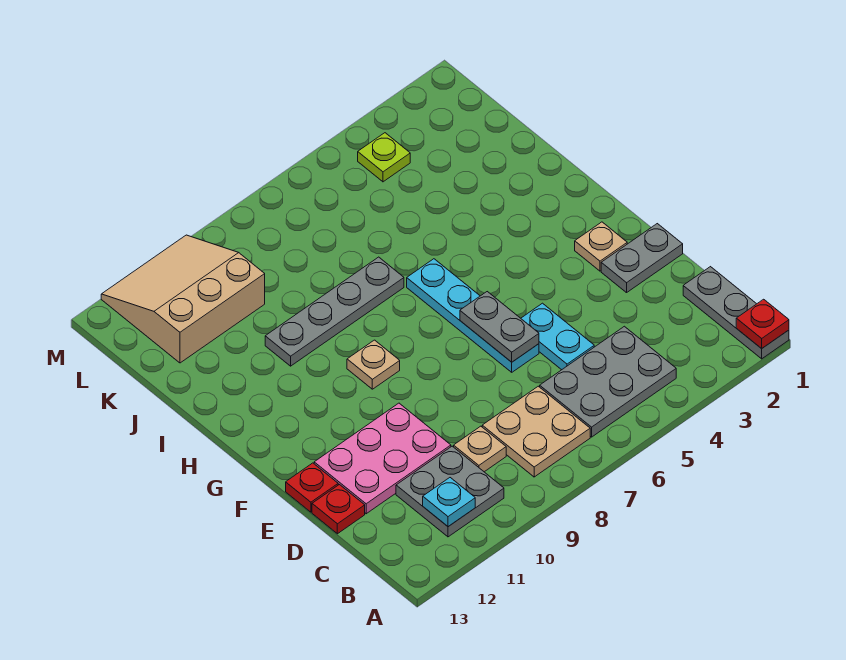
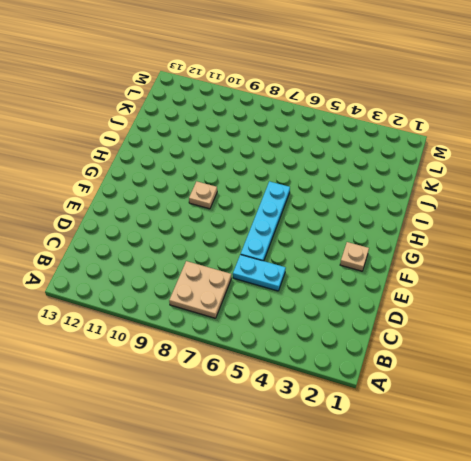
cyan plate D5:D6 level 1 -> cyan plate D5:E5 level 1
none -> grey plate A1:C1 level 1
none -> grey plate B4:C6 level 1
none -> grey plate B10:C11 level 1

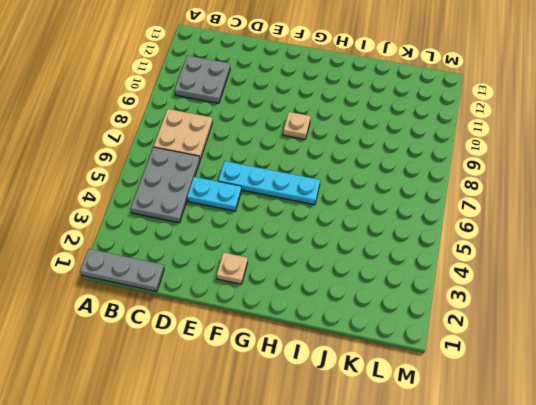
none -> tan plate C9 level 1
none -> pink plate D10:E12 level 1
none -> red plate D13 level 1

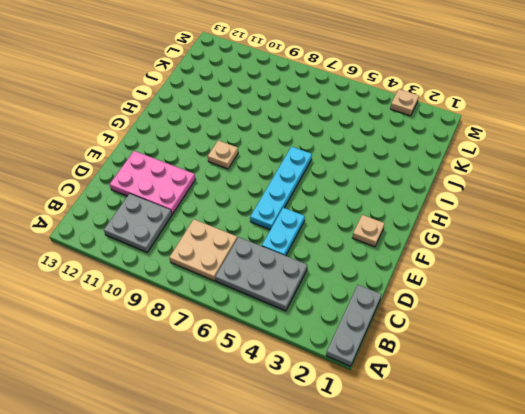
tan plate M3 level 1 -> tan plate C9 level 1
none -> red plate D13 level 1
none -> grey plate E1:E2 level 1
none -> red plate E13 level 1

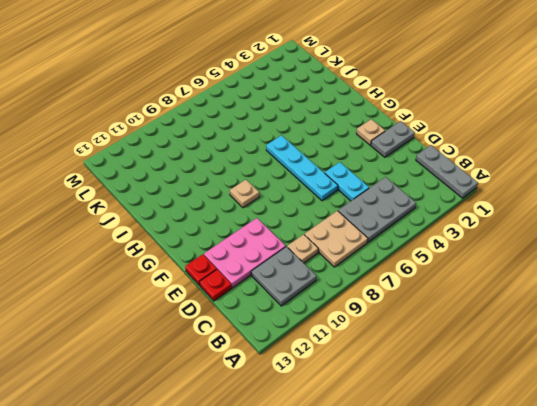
none -> grey plate I7:I10 level 1
none -> tan slope K10:M12 level 1 top K
none -> lime plate L4 level 1

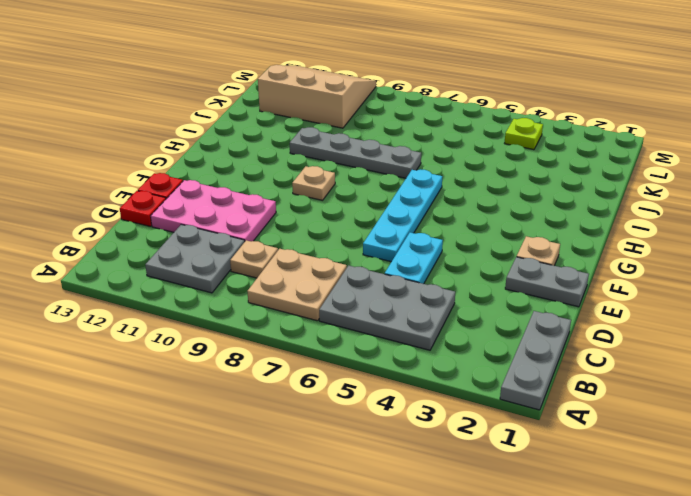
none -> red plate A1 level 2
none -> cyan plate B11 level 2
none -> grey plate E6:F6 level 2

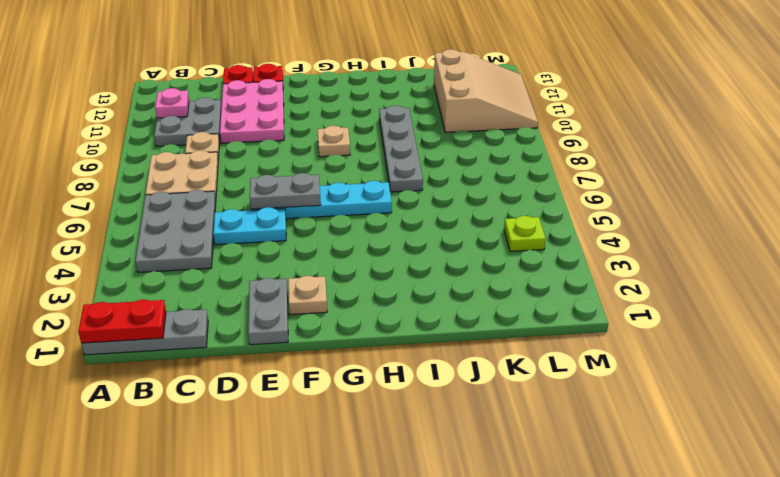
red plate A1:B1 level 2 -> red plate A1 level 2
pink plate B11 level 2 -> cyan plate B11 level 2

